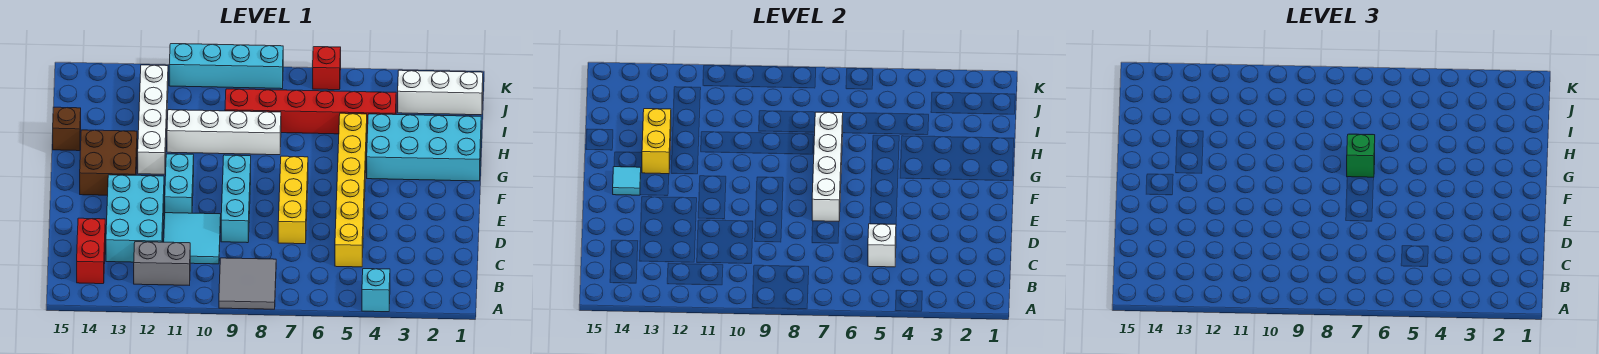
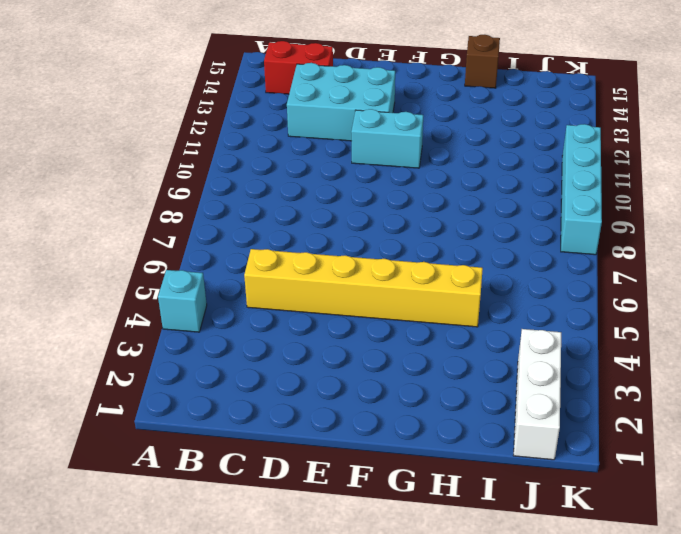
none -> grey tile A8:B9 level 1
none -> grey brick B11:B12 level 1
none -> cyan tile C10:D11 level 1

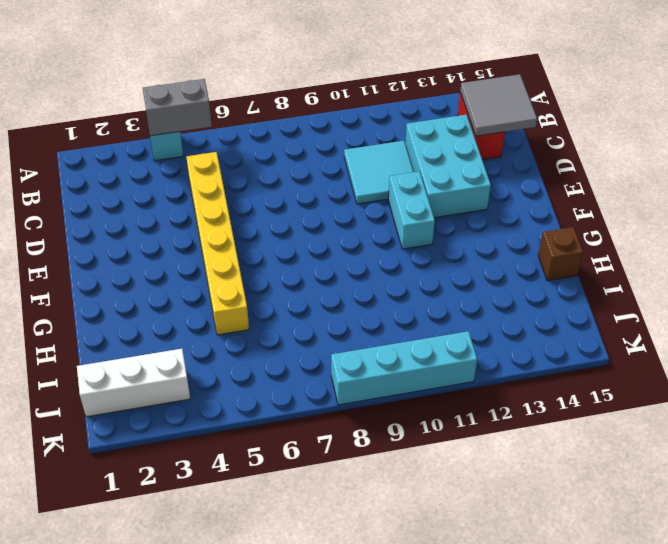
grey brick A4:A5 level 2 -> grey brick B11:B12 level 1
grey tile B14:C15 level 2 -> grey tile A8:B9 level 1
none -> yellow brick D7:F7 level 1
none -> cyan brick D9:F9 level 1
none -> brown brick F13:G14 level 1

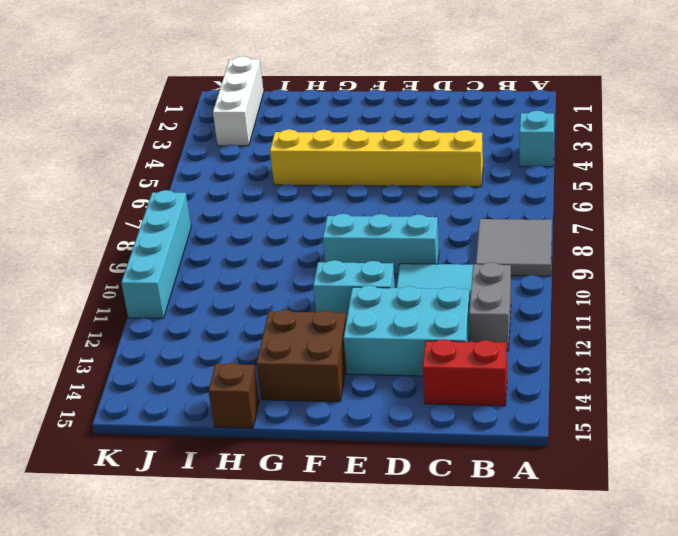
none -> yellow brick D7:F7 level 1
none -> cyan brick G1:H4 level 1
none -> white brick G12:J12 level 1

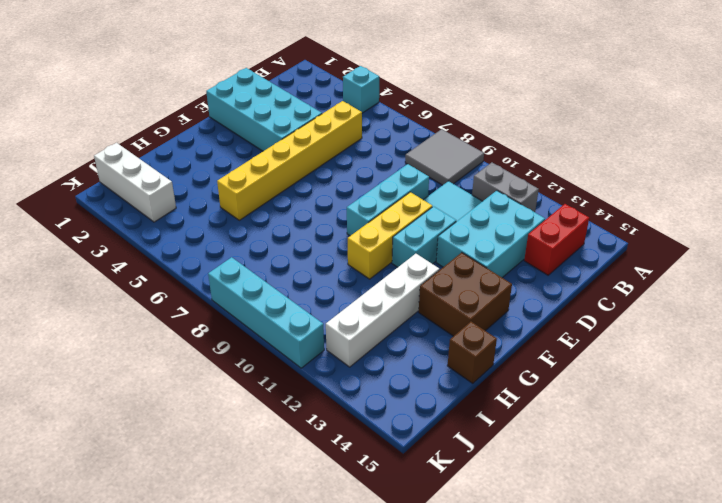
cyan brick D1:E4 level 1 -> cyan brick G1:H4 level 1
yellow brick E10:G10 level 1 -> yellow brick D7:F7 level 1
none -> white brick H8:H11 level 1
none -> red brick I4:I9 level 1
none -> red brick K6 level 1

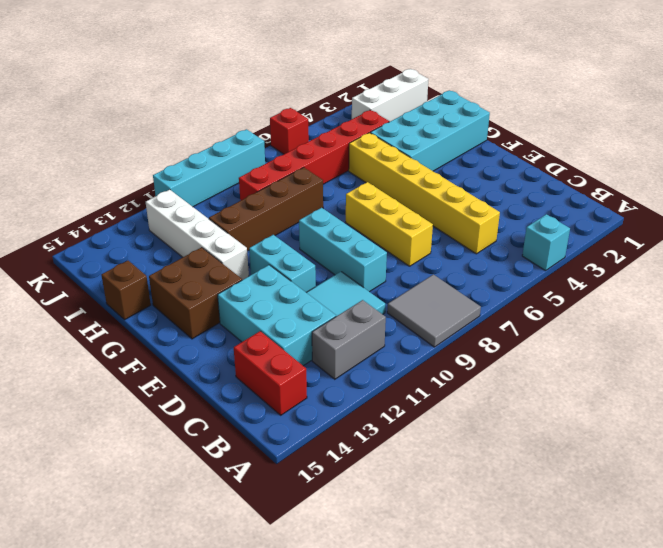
brown brick H8:H11 level 1 -> white brick H8:H11 level 1
none -> white brick C5 level 2
none -> white brick E7:H7 level 2
none -> cyan tile F14 level 2

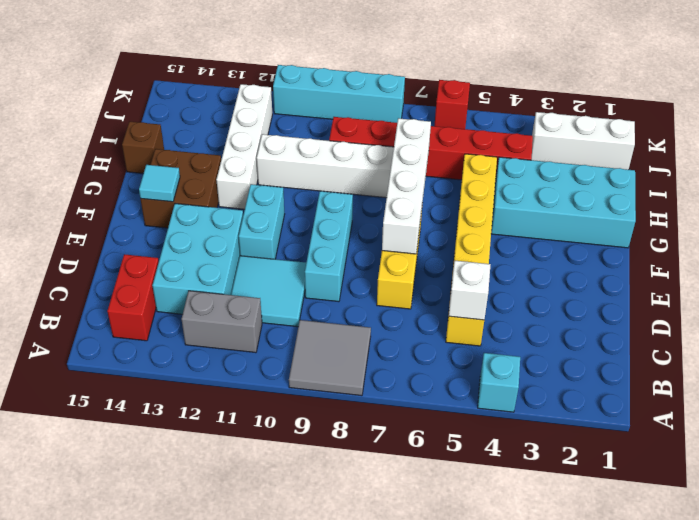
none -> yellow brick G13:H13 level 2
none -> green brick G7 level 3

